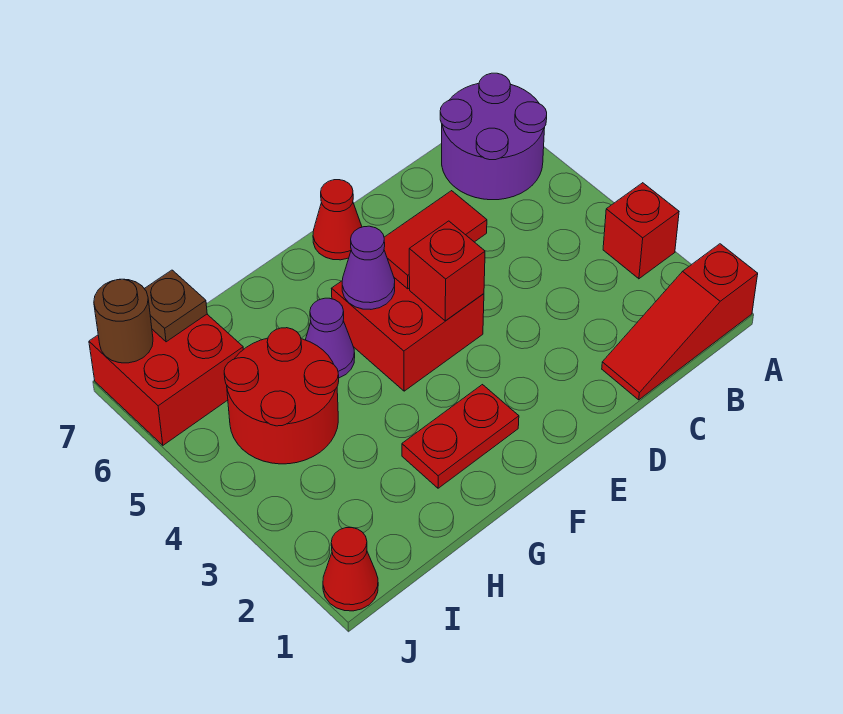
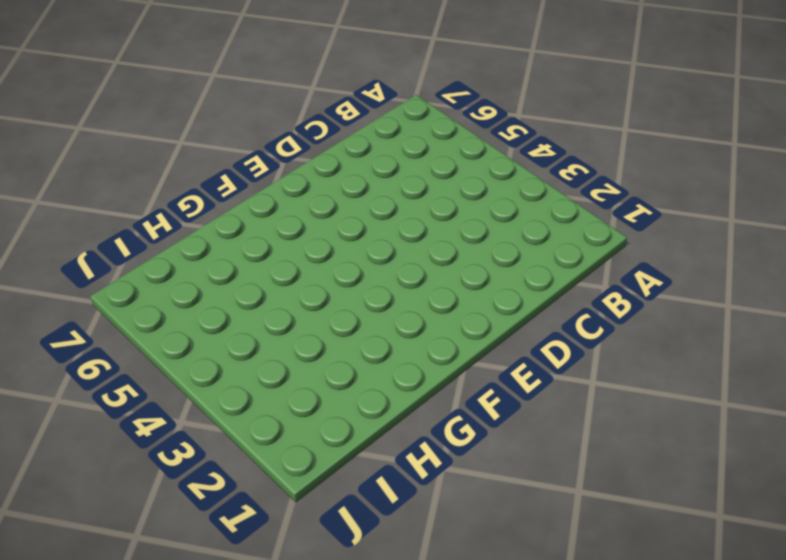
none -> red slope A1:C1 level 1 top A
none -> red brick A3 level 1
none -> purple round brick A6:B7 level 1

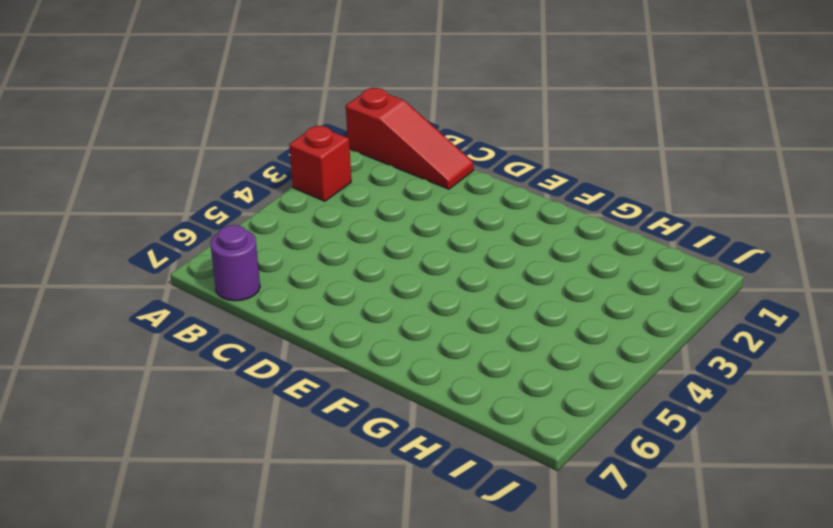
purple round brick B7 level 1 -> purple round brick A6:B7 level 1
none -> red brick E4:F5 level 1
none -> red cone E7 level 1
none -> red plate F2:G2 level 1

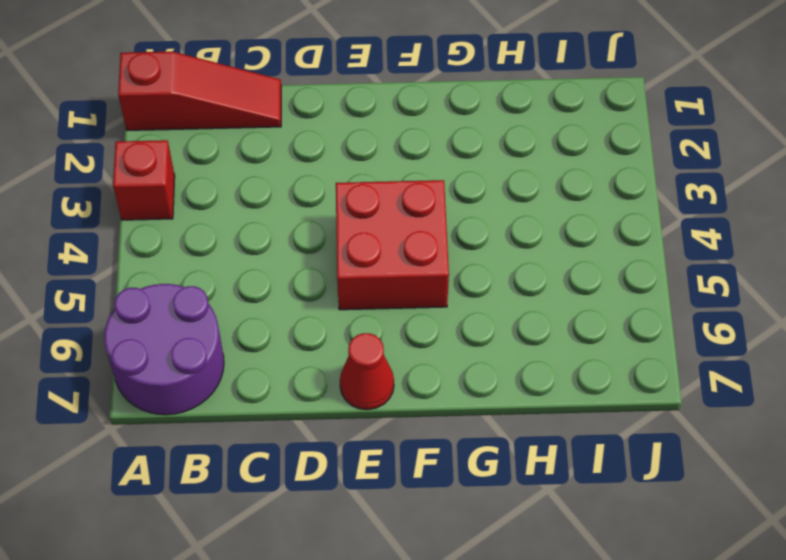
none -> red plate F2:G2 level 1
none -> purple cone G5 level 1
none -> red round brick H4:I5 level 1

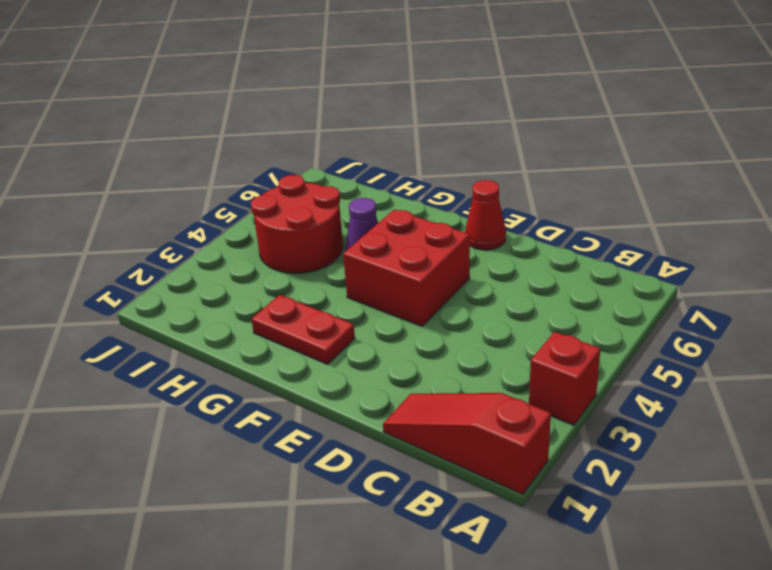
none -> purple round brick A6:B7 level 1
none -> red brick I6:J7 level 1
none -> red cone J1 level 1

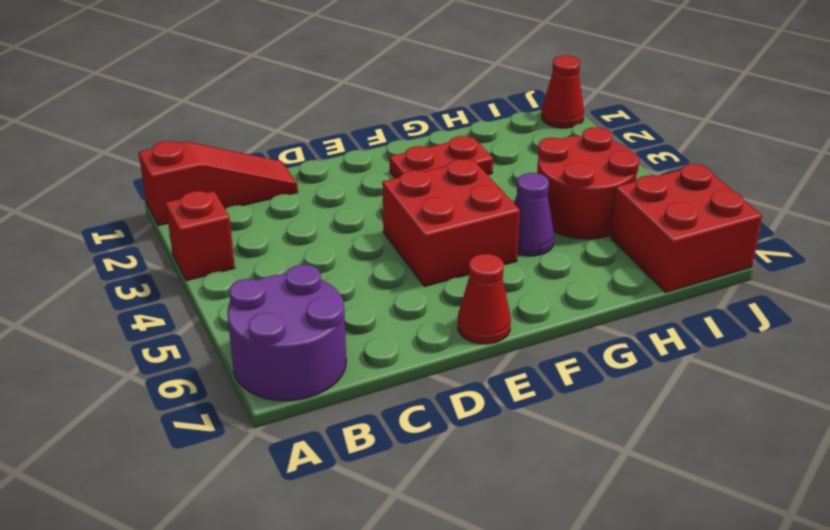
none -> red tile D5:E5 level 2
none -> red brick E4 level 2
none -> purple cone F5 level 2

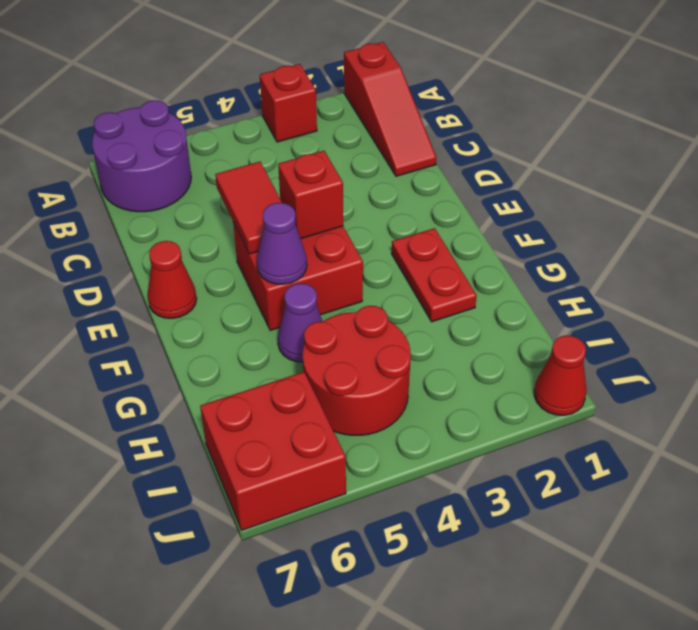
none -> brown plate I7 level 2
none -> brown round brick J7 level 2

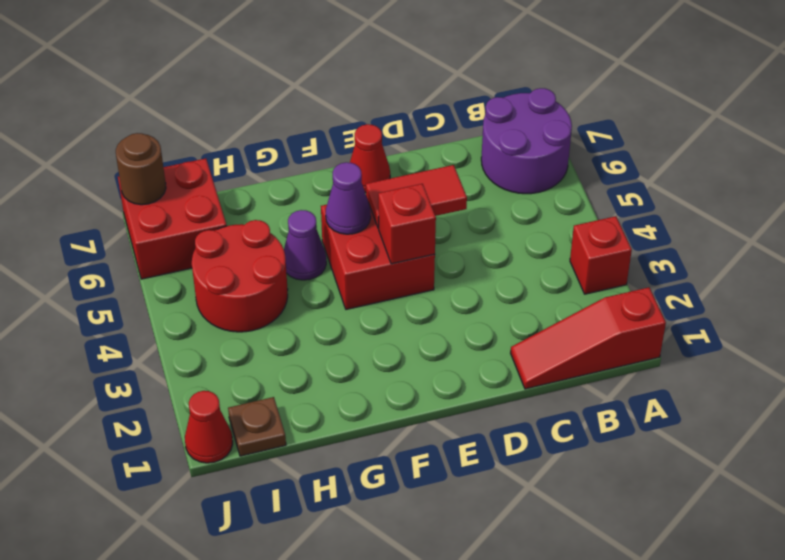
brown plate I1 level 1 -> brown plate I7 level 2
none -> red plate F2:G2 level 1

